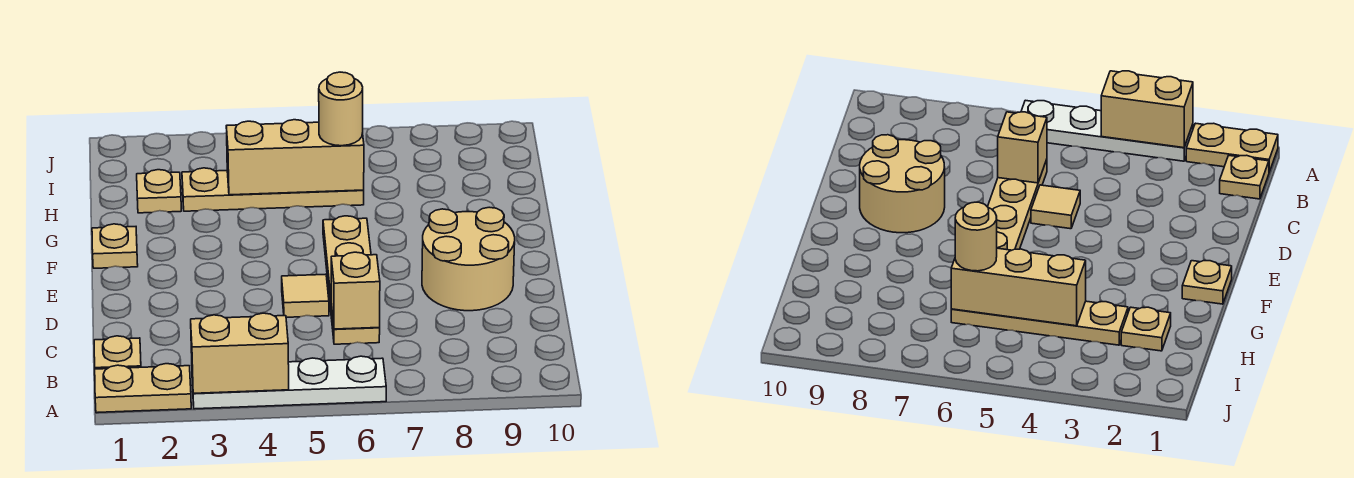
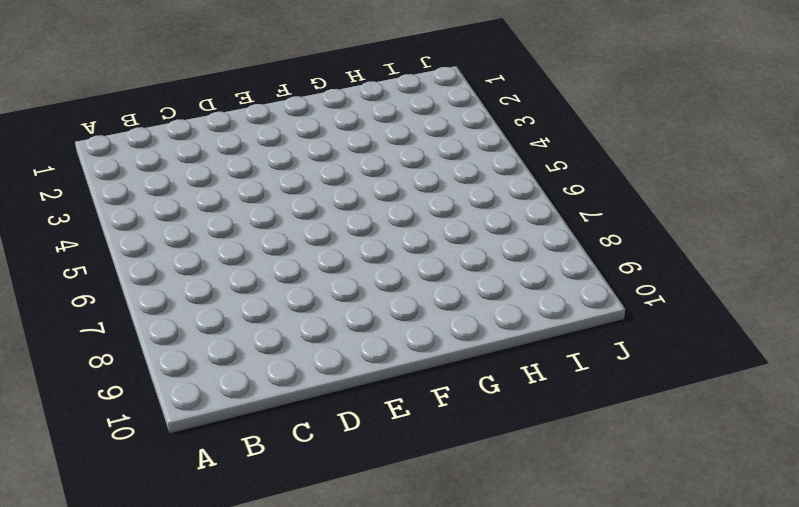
none -> tan plate A1:A2 level 1
none -> white plate A3:A6 level 1
none -> tan plate B1 level 1

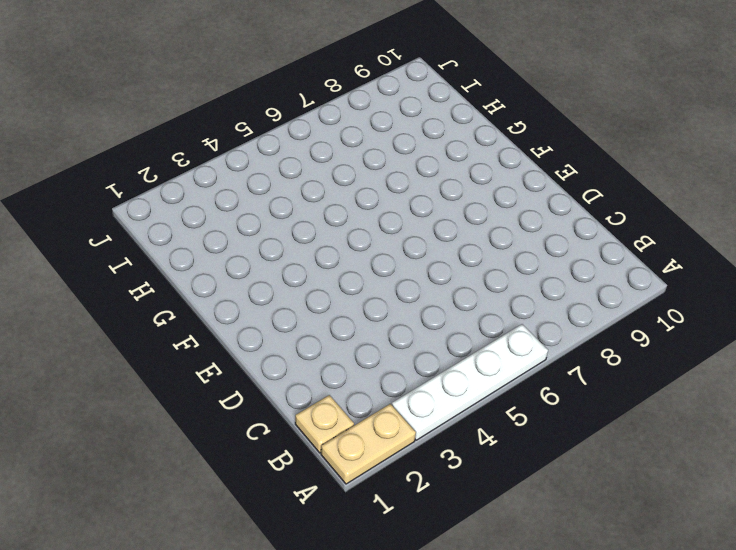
none -> tan plate C6:F6 level 1
none -> tan tile D5 level 1
none -> tan round brick D8:E9 level 1

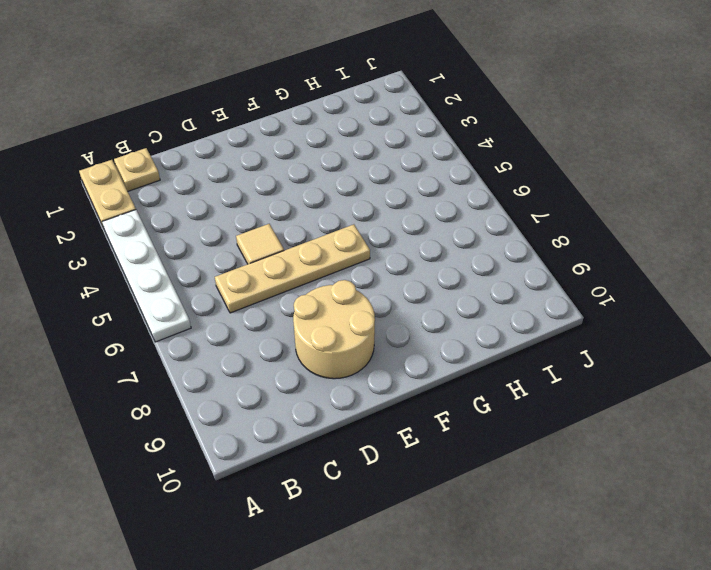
none -> tan plate F1 level 1
none -> tan plate H2 level 1
none -> tan plate H3:H6 level 1

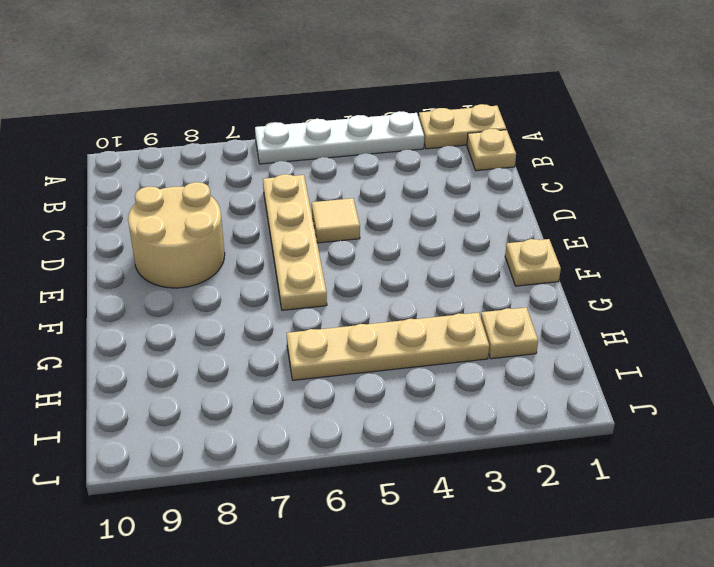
none -> tan brick A3:A4 level 2
none -> tan brick C6 level 2
none -> tan brick H4:H6 level 2

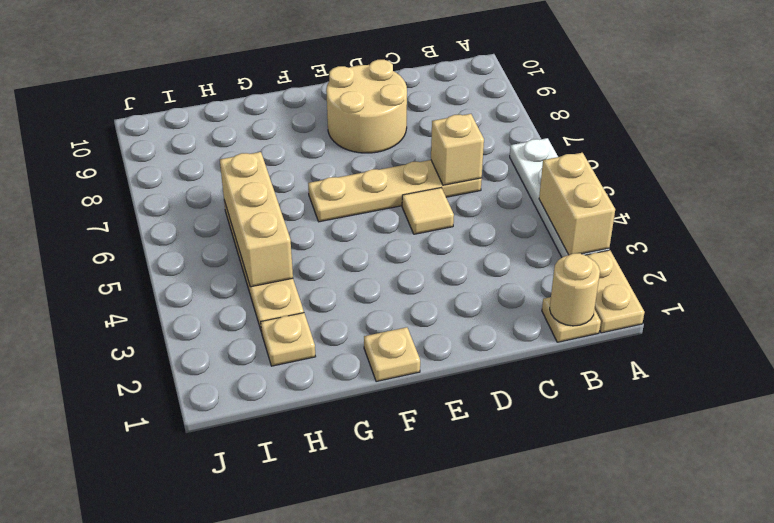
tan round brick B1 level 2 -> tan round brick H6 level 3

